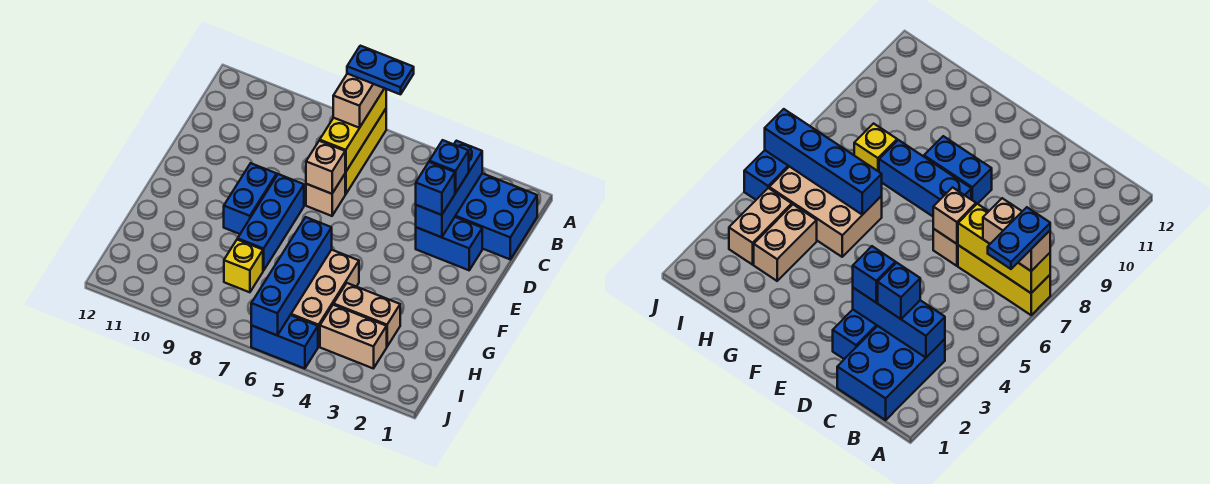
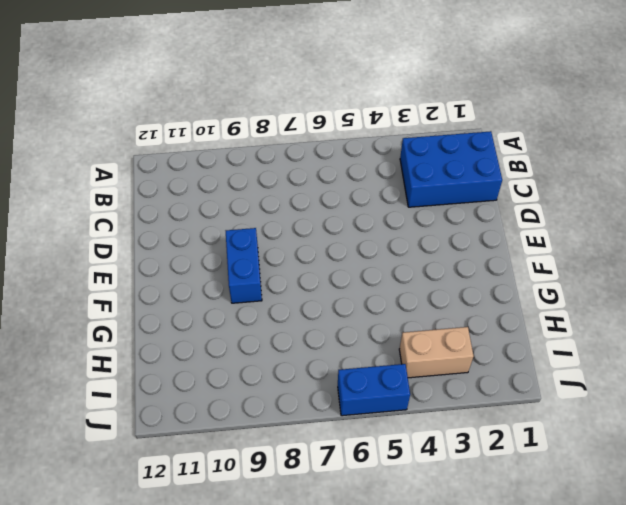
none -> yellow brick A7:C7 level 1
none -> blue brick D2:D3 level 1
none -> tan brick D7 level 1

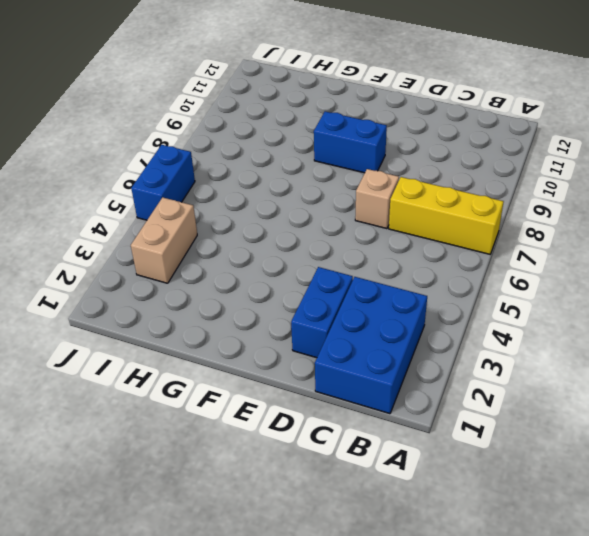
none -> blue brick E8:G8 level 1
none -> tan brick G5:I6 level 1
none -> tan brick H3:H4 level 1

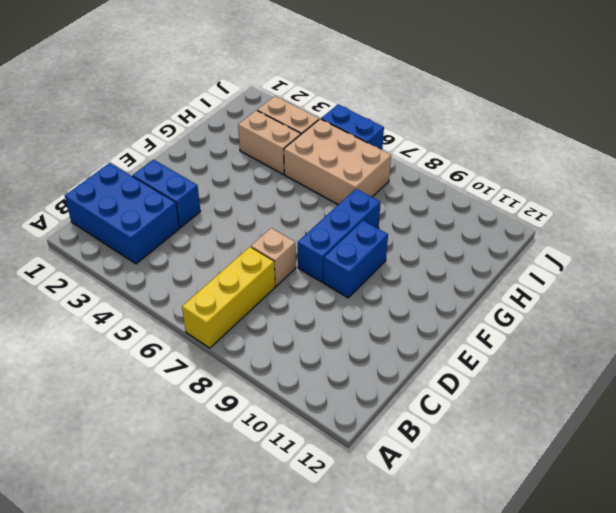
tan brick H5:I7 level 1 -> tan brick G5:I6 level 1
none -> yellow brick H8 level 1
none -> yellow brick A7:C7 level 2
none -> blue brick B3:D3 level 2

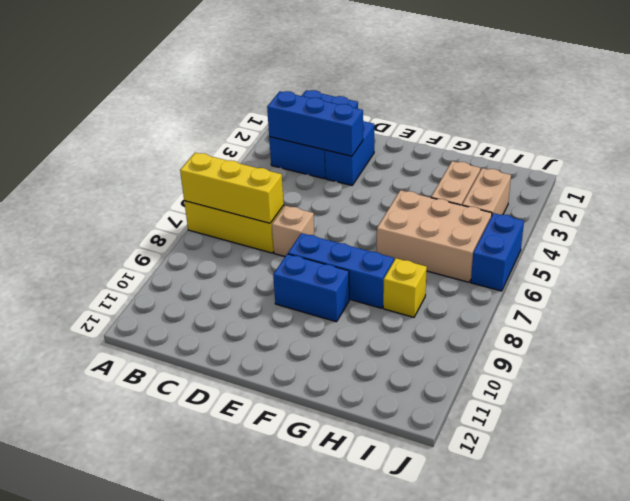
none -> tan brick D7 level 2
none -> blue brick G6:J6 level 2
none -> tan brick A7:B7 level 3

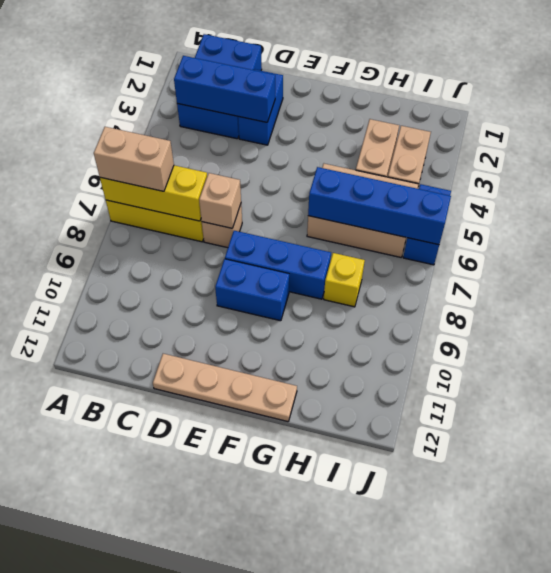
tan plate D12:G12 level 1 -> none
none -> blue brick C3 level 3
none -> blue brick D3 level 3
none -> blue plate A6:A7 level 4

